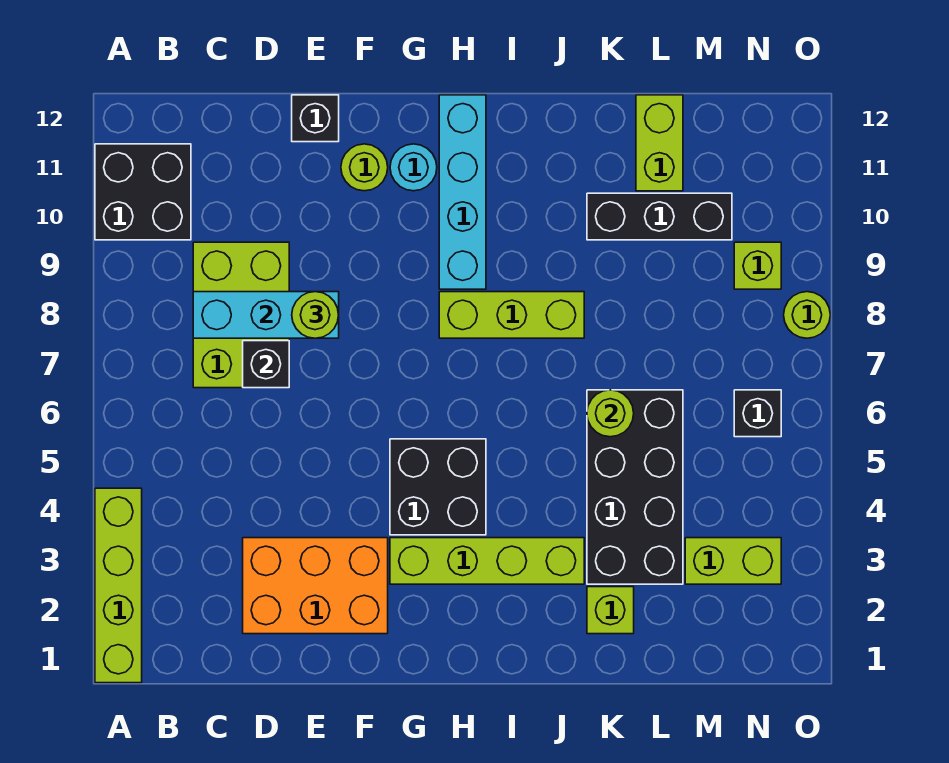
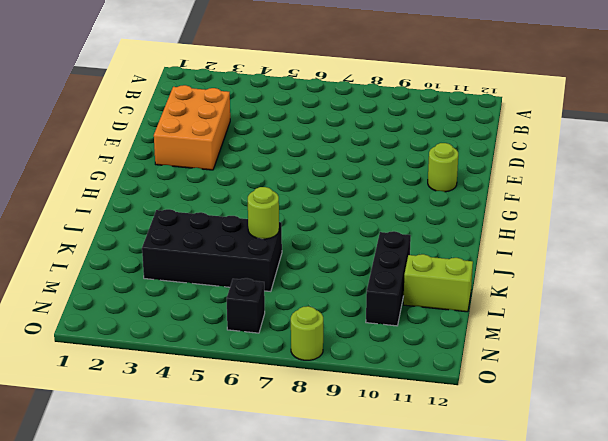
none -> lime brick A1:A4 level 1
none -> black brick A10:B11 level 1
none -> lime brick C7:D9 level 1

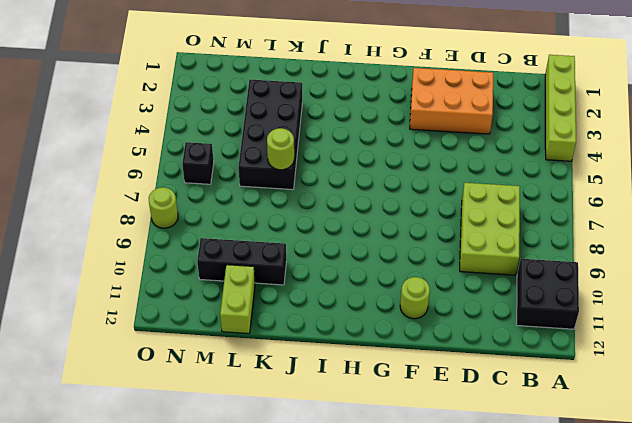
none -> black brick E12 level 1
none -> lime brick G3:J3 level 1
none -> black brick G4:H5 level 1

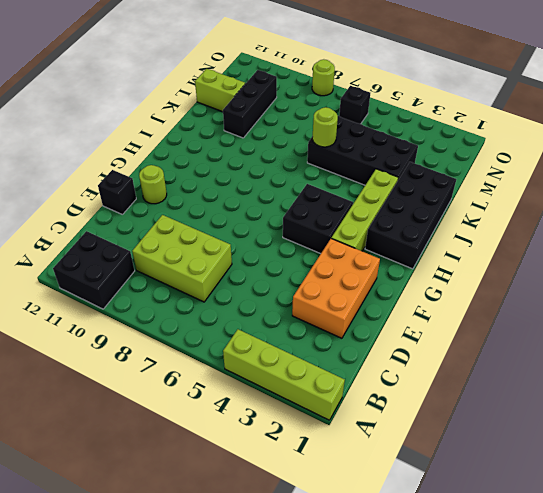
black brick H1:K2 level 1 -> lime brick K2 level 1
none -> cyan round brick G11 level 1
none -> lime brick H8:J8 level 1
none -> cyan brick H9:H12 level 1

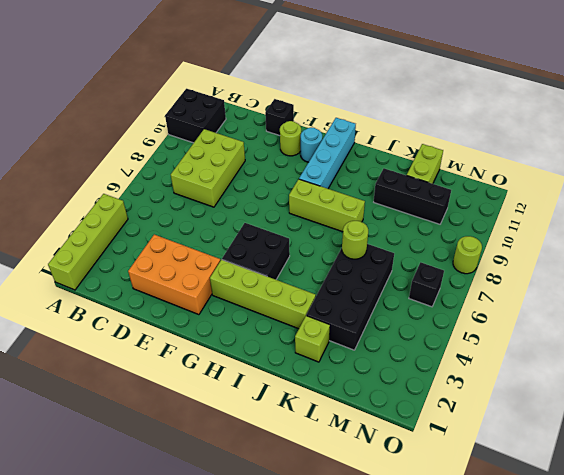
none -> lime brick M3:N3 level 1
none -> lime brick N9 level 1
none -> cyan brick C8:E8 level 2

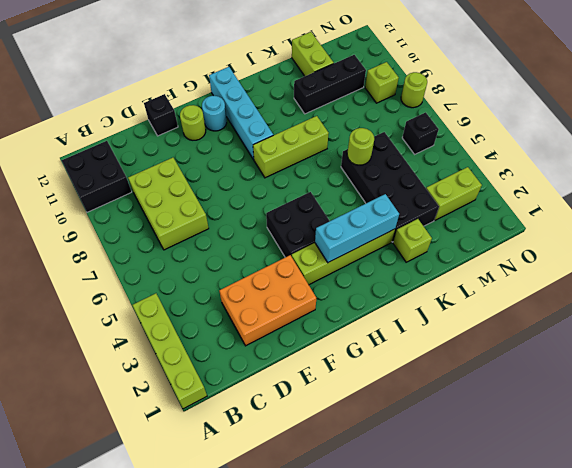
cyan brick H3:J3 level 2 -> cyan brick C8:E8 level 2
none -> black brick D7 level 2
none -> lime round brick E8 level 3

